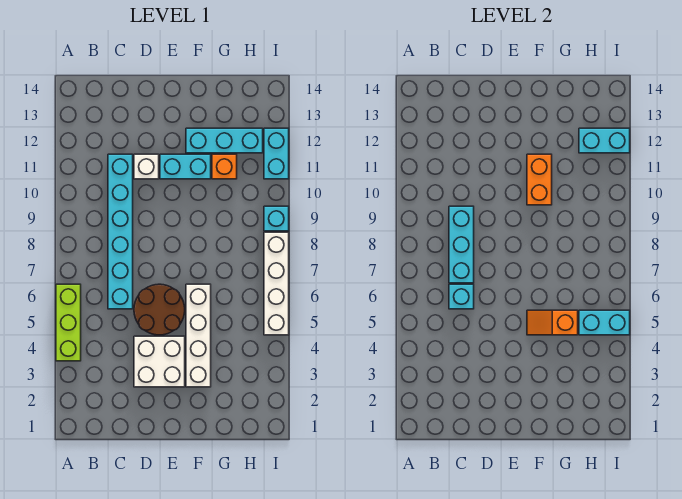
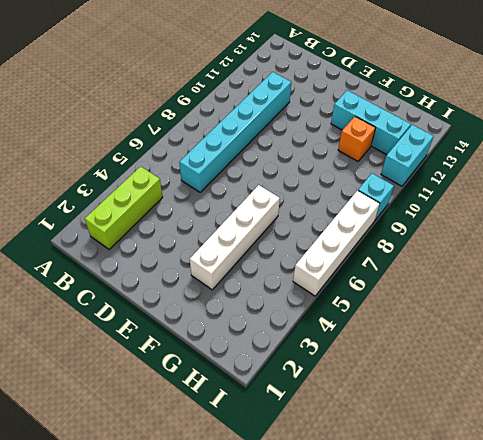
lime brick B2:B4 level 1 -> lime brick A4:A6 level 1
none -> white brick D3:E4 level 1
none -> brown round brick D5:E6 level 1
none -> white brick D11 level 1

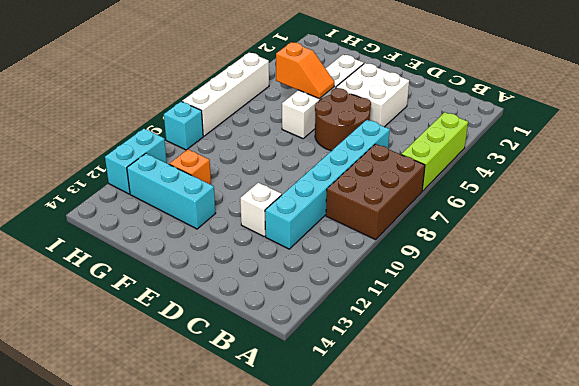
brown brick A7:B9 level 1 -> none
none -> cyan brick E11:F11 level 1
none -> cyan brick C6 level 2
none -> cyan brick C7:C9 level 2

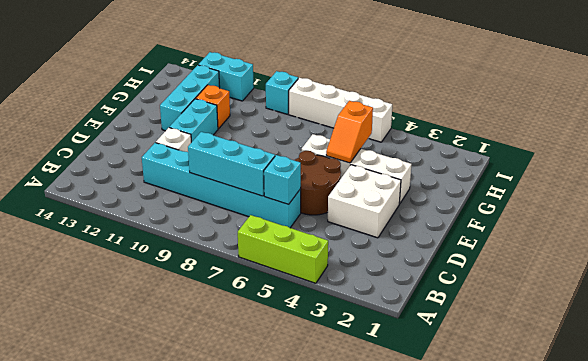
none -> orange brick F10:F11 level 2
none -> cyan brick H5:I5 level 2
none -> cyan brick H12:I12 level 2

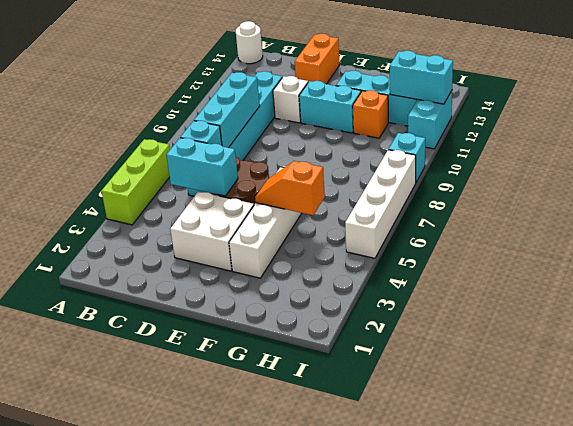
white round brick A14 level 1 -> none
cyan brick C5:D5 level 2 -> cyan brick H5:I5 level 2
orange brick D13:D14 level 1 -> orange brick F10:F11 level 2

